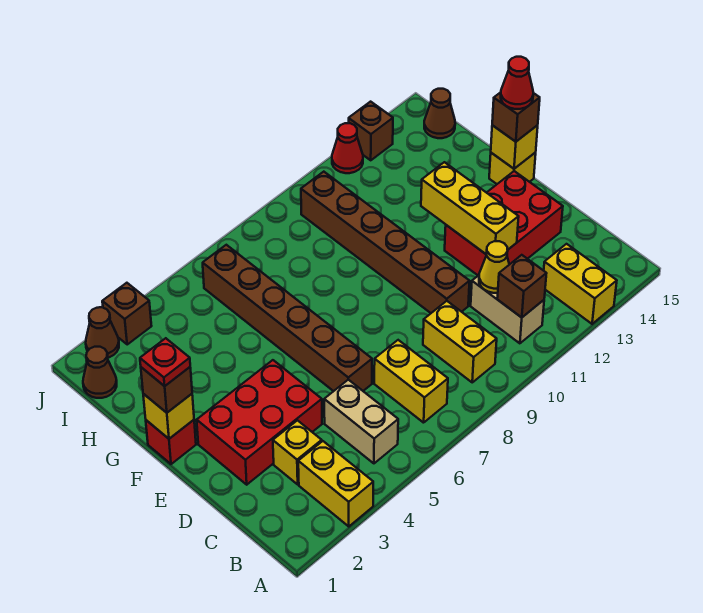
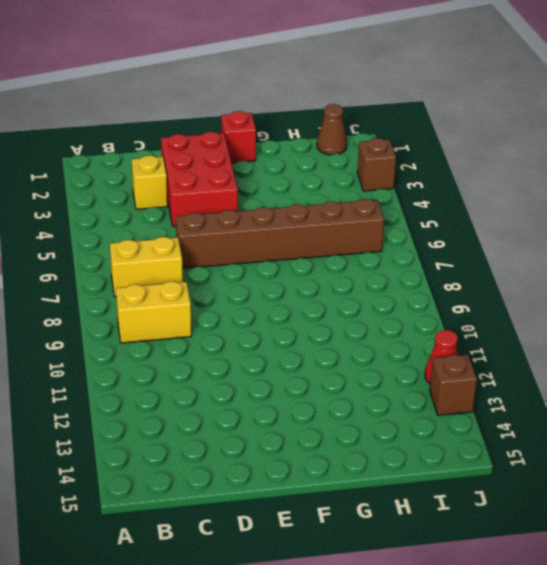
none -> yellow brick A3:B3 level 1
none -> yellow brick A13:B13 level 1
none -> tan brick B5:C5 level 1

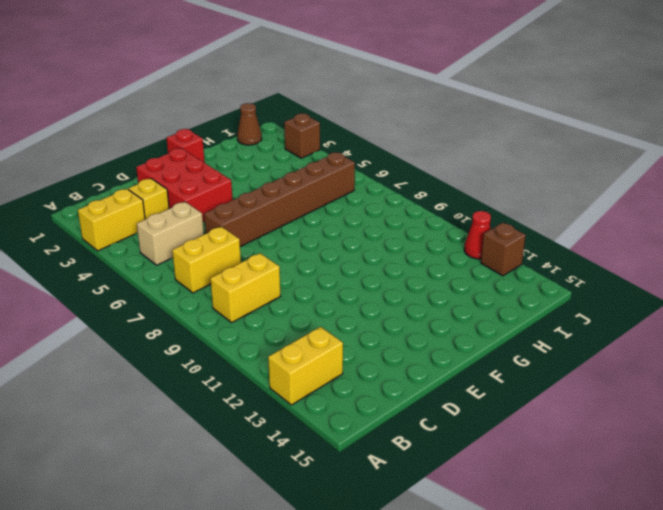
none -> tan brick B11:C11 level 1
none -> brown brick D10:I10 level 1
none -> red brick D12:E14 level 1

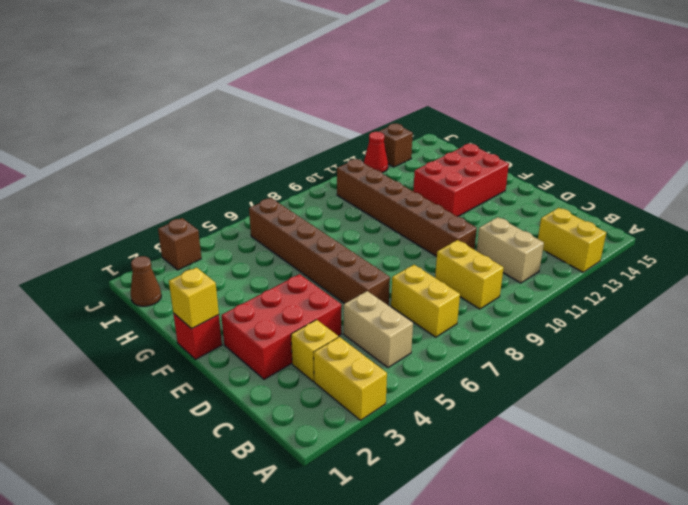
red brick F12:G14 level 1 -> red brick D12:E14 level 1
none -> yellow brick F15 level 1
none -> brown cone I15 level 1
none -> brown cone J2 level 1

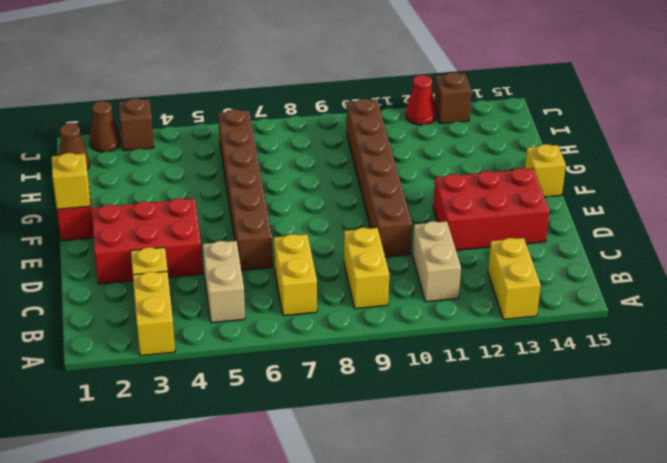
none -> brown cone I15 level 1
none -> brown brick B11 level 2
none -> yellow cone C11 level 2

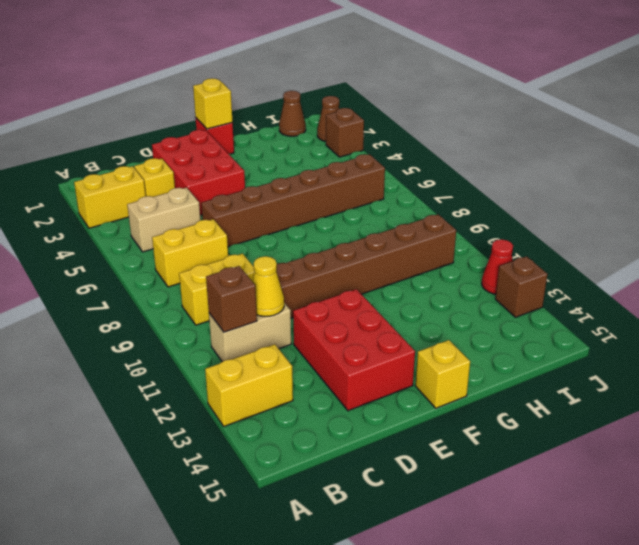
none -> brown cone I15 level 1
none -> yellow brick D12:F12 level 2
none -> yellow brick F15 level 2

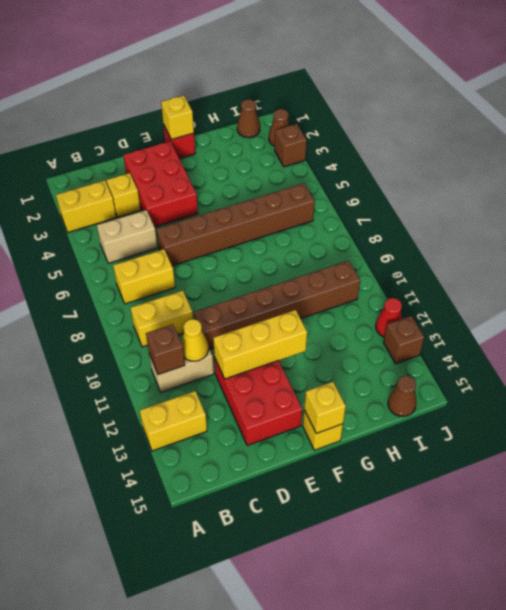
none -> brown brick F1 level 3
none -> brown brick F15 level 3
none -> red plate F1 level 4

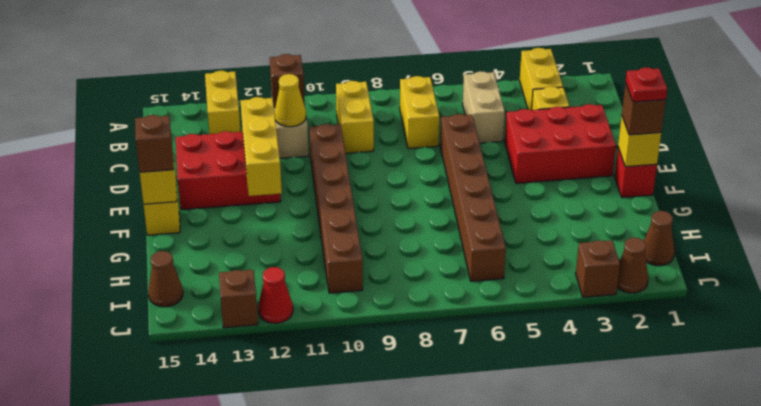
none -> red cone F15 level 4

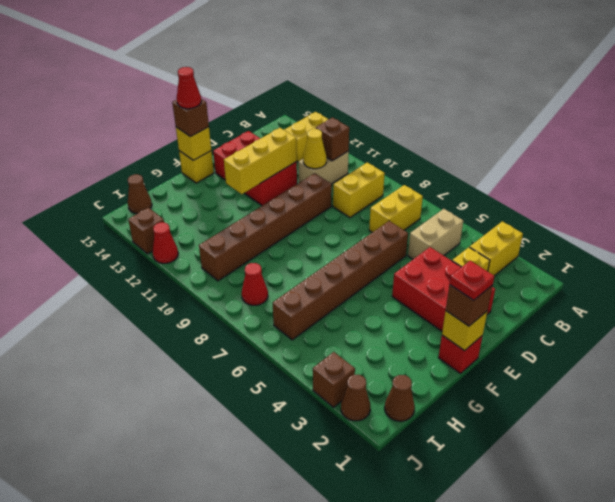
red cone I8 level 1 -> none

